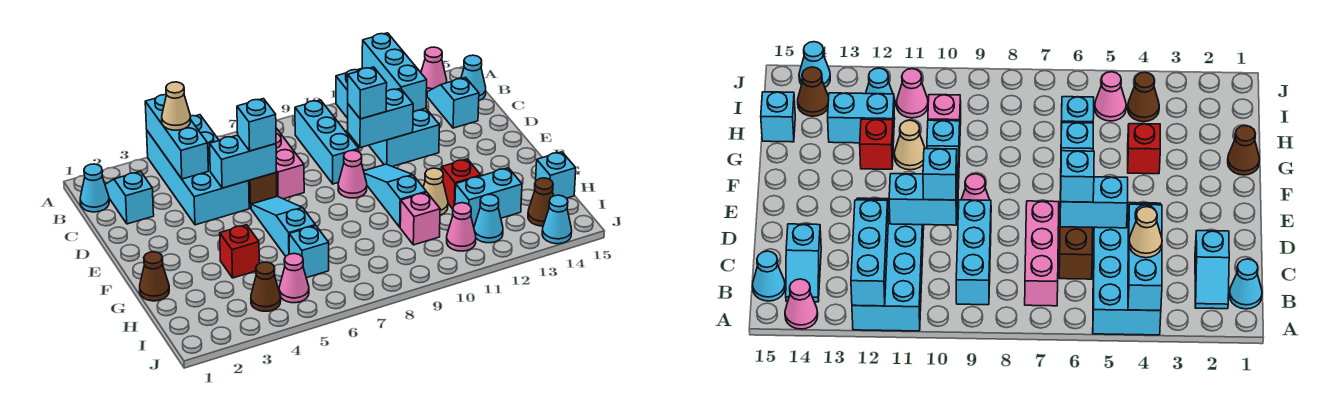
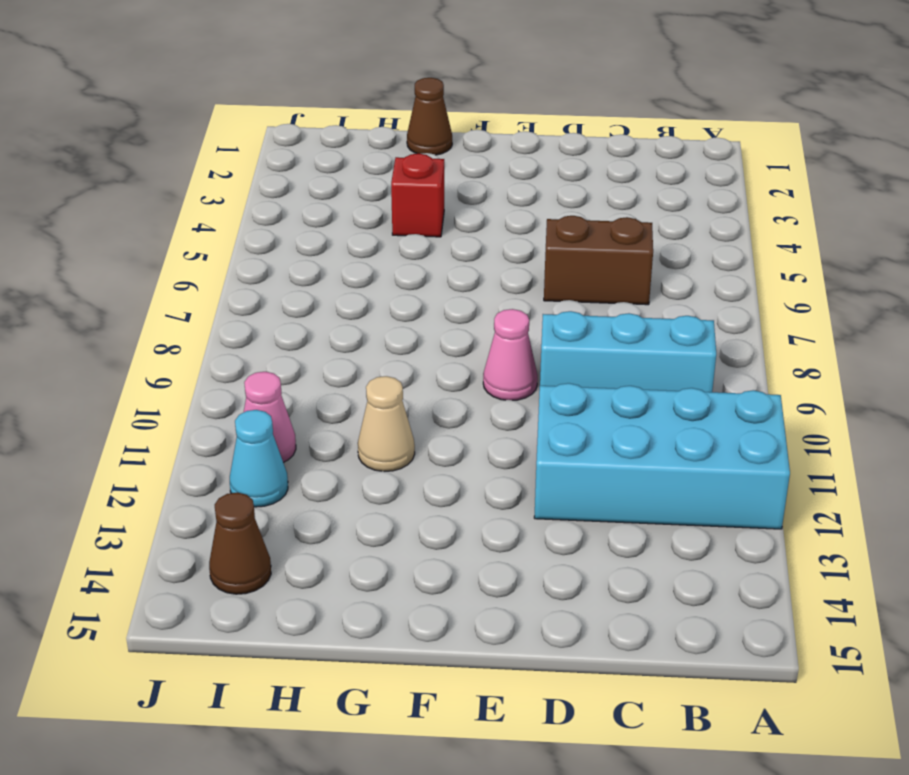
none -> cyan brick A4:D5 level 1
none -> pink cone A14 level 1
none -> cyan cone B1 level 1
none -> cyan slope B2:C2 level 1 top C

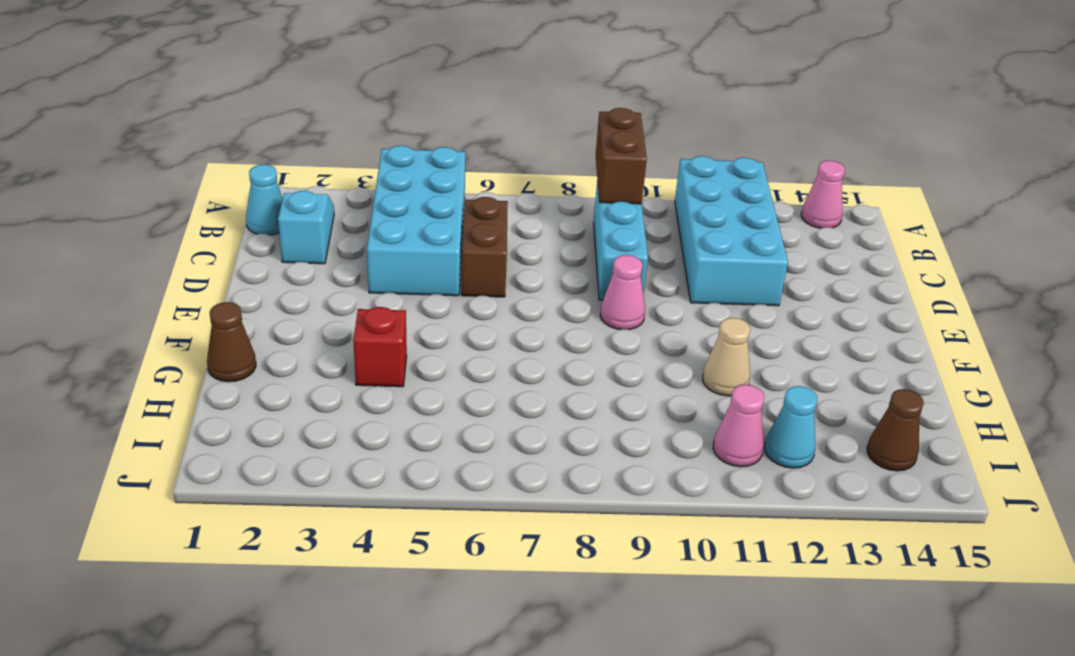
brown brick A9:B9 level 2 -> none
none -> pink brick B7:D7 level 1
none -> cyan slope B14:C14 level 1 top C
none -> cyan cone B15 level 1
none -> cyan slope E6:G6 level 1 top G

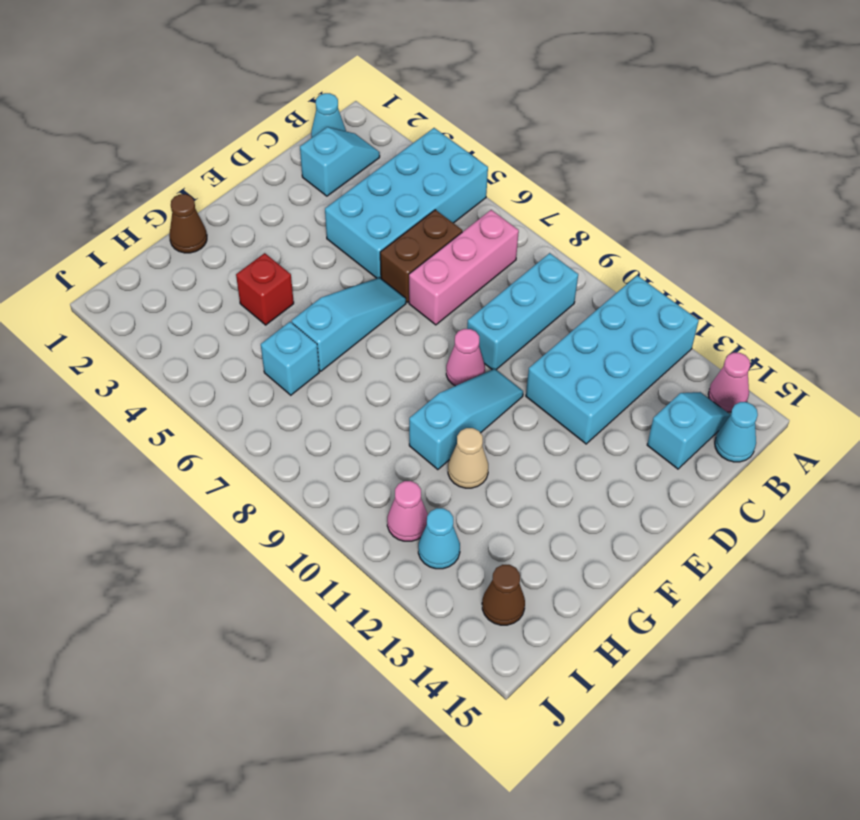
none -> red brick G12 level 1
none -> pink brick H10 level 1
none -> cyan brick H12:H13 level 1
none -> cyan brick H15 level 1

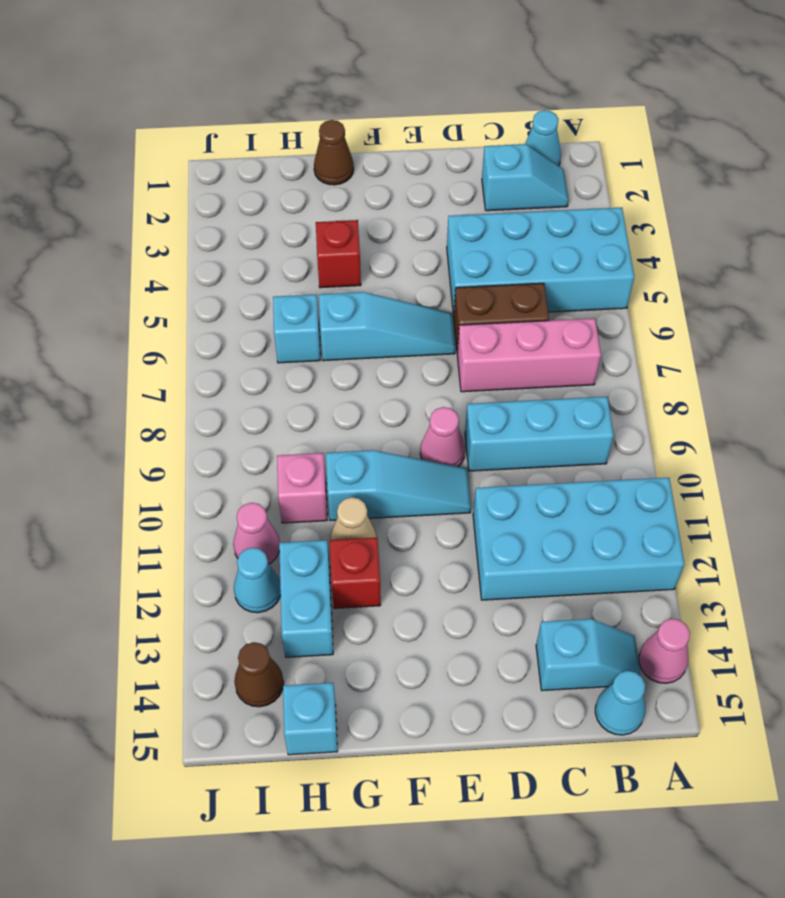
none -> brown cone I4 level 1
none -> pink cone I5 level 1
none -> cyan cone J14 level 1
none -> cyan brick A4:C4 level 2

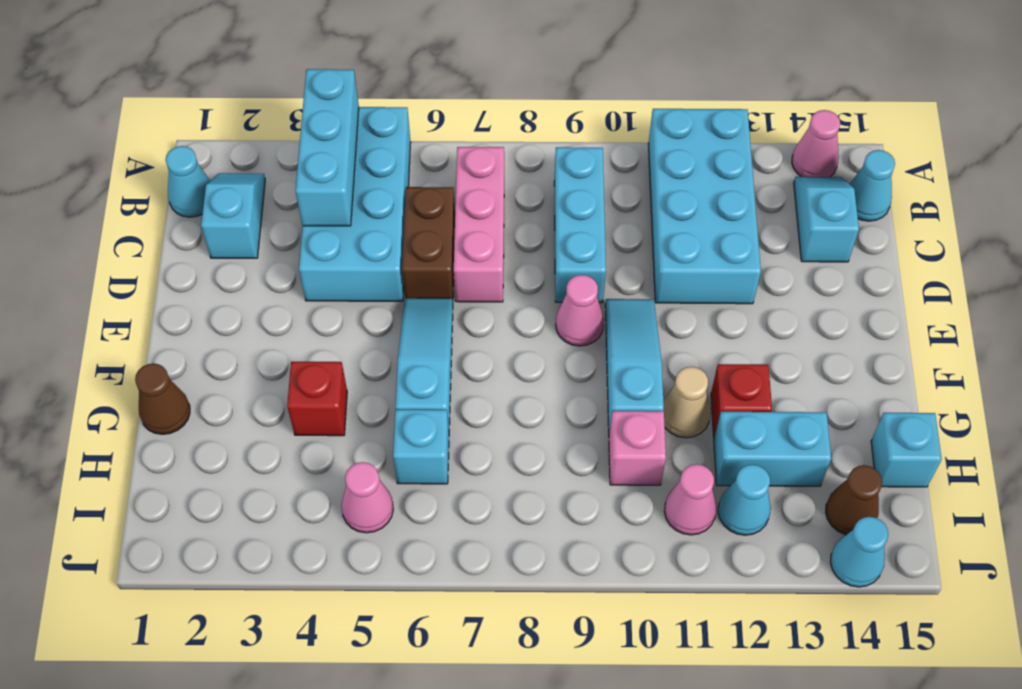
none -> brown cone I4 level 1
none -> cyan brick A12:C12 level 2
none -> cyan brick D5:D6 level 2
none -> cyan brick D10:D11 level 2

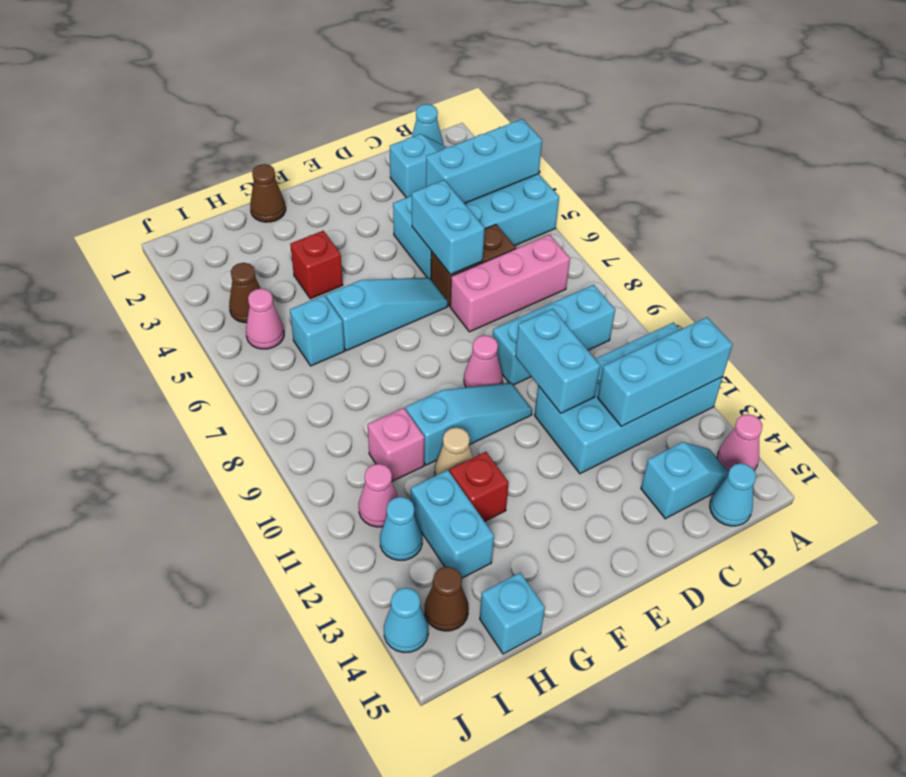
none -> tan cone B4 level 3
none -> cyan brick D6 level 3
none -> cyan brick D10 level 3

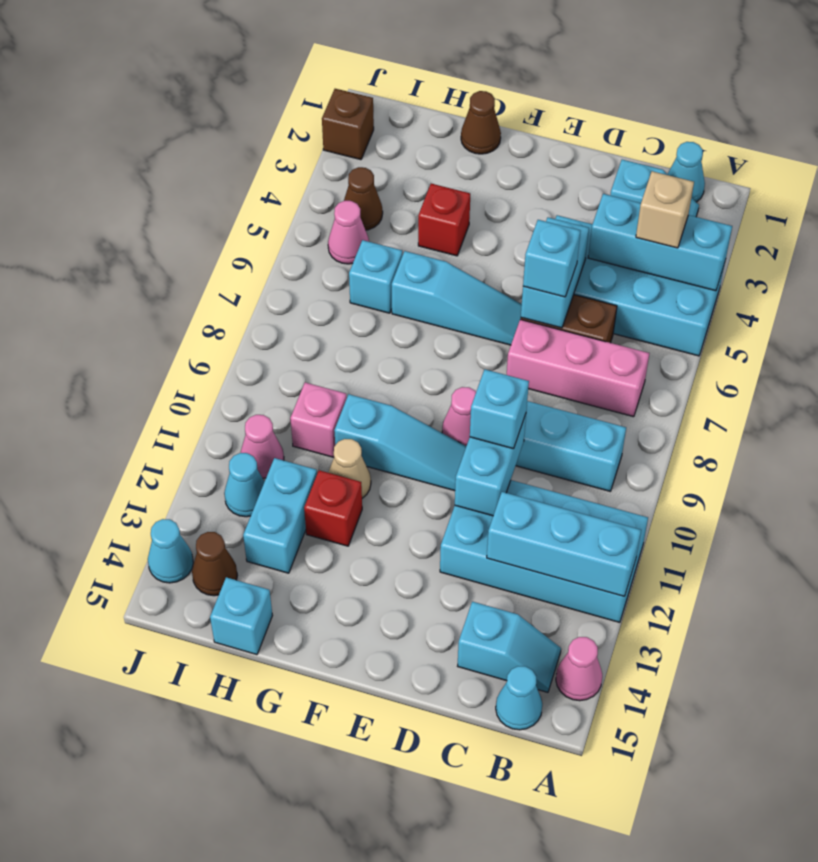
tan brick B4 level 3 -> tan cone B4 level 3
brown brick J2 level 1 -> none

